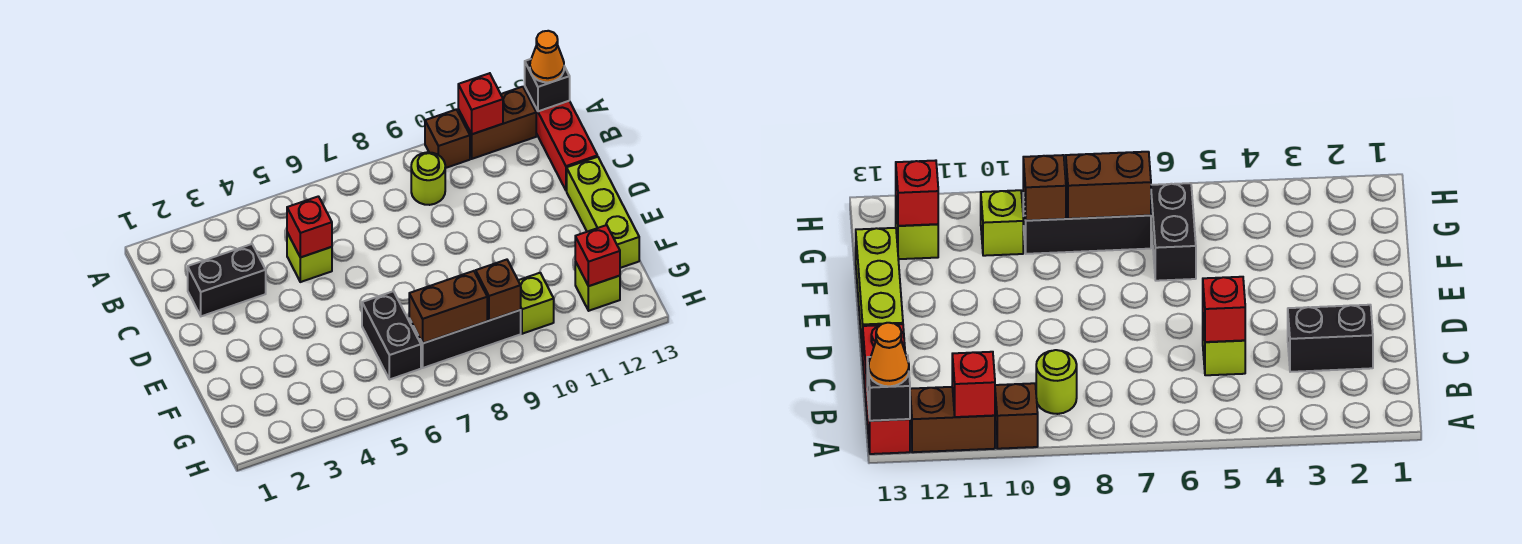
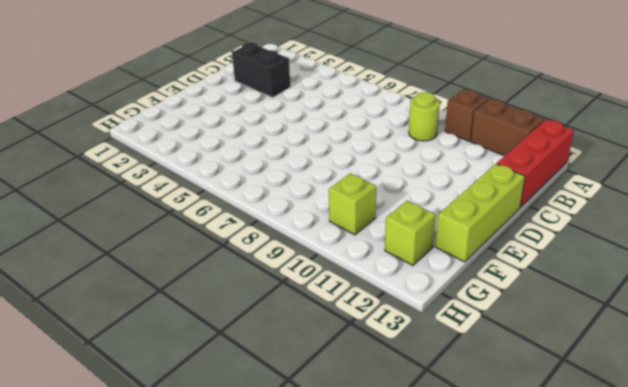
none -> lime brick C5 level 1
none -> black brick F6:G6 level 1
none -> black brick G7:G9 level 1

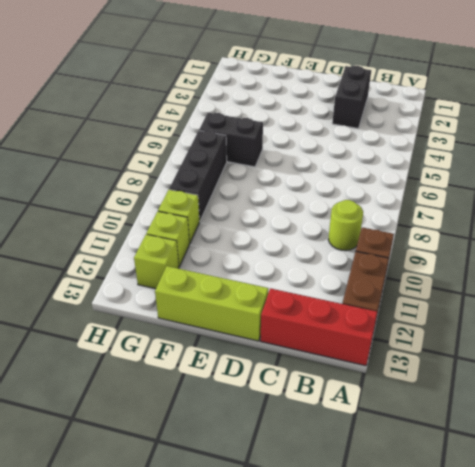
lime brick G11 level 1 -> lime brick C5 level 1
none -> red brick A11 level 2
none -> black brick A13 level 2
none -> red brick C5 level 2

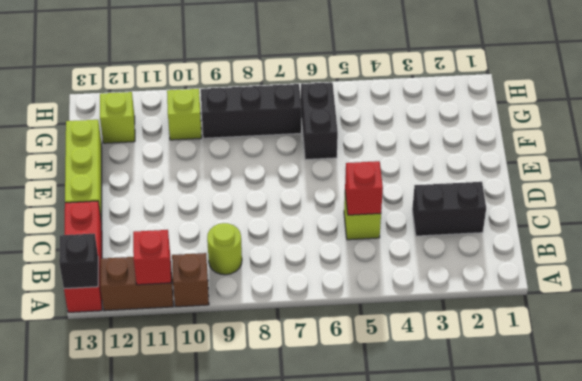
none -> brown brick G7:G8 level 2
none -> brown brick G9 level 2
none -> red brick G12 level 2

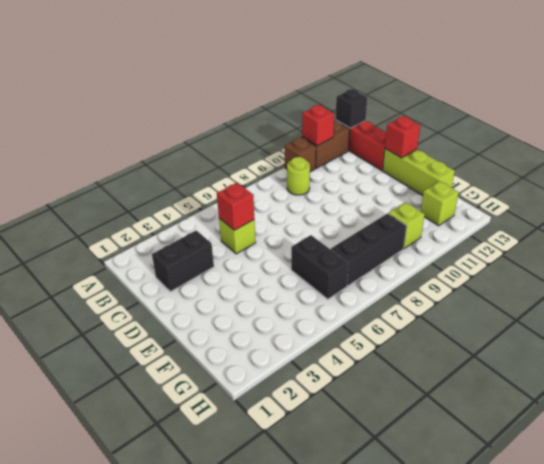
red brick D13 level 2 -> red brick G12 level 2
none -> brown brick G7:G8 level 2
none -> brown brick G9 level 2
none -> orange cone A13 level 3

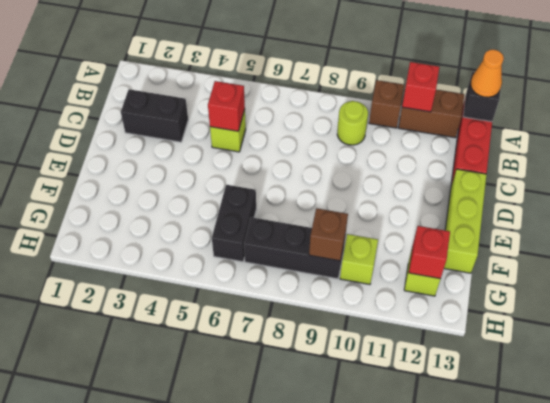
none -> brown brick G7:G8 level 2

